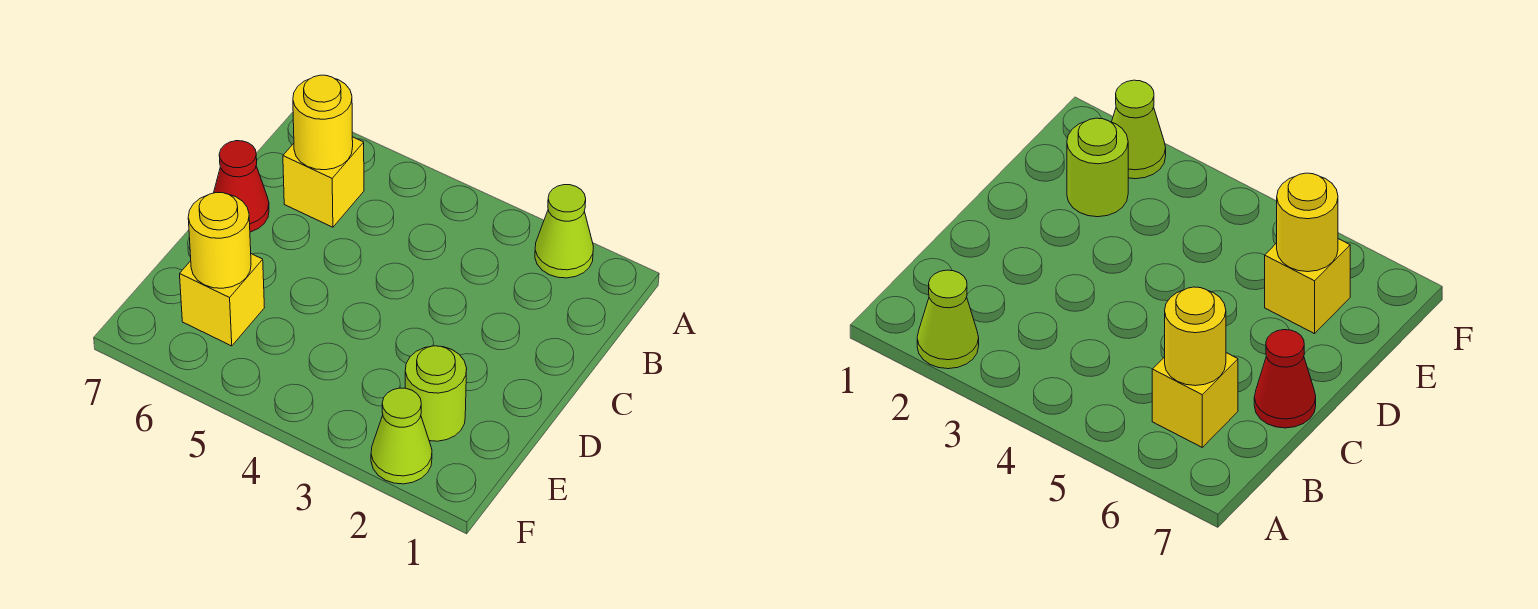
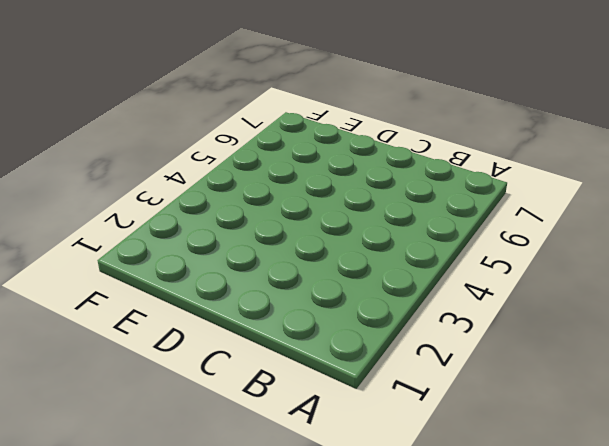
none -> lime cone A2 level 1
none -> yellow brick B6 level 1

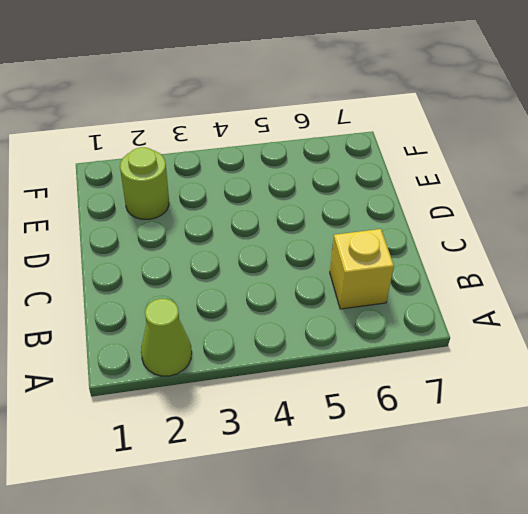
none -> red cone C7 level 1
none -> yellow brick E6 level 1

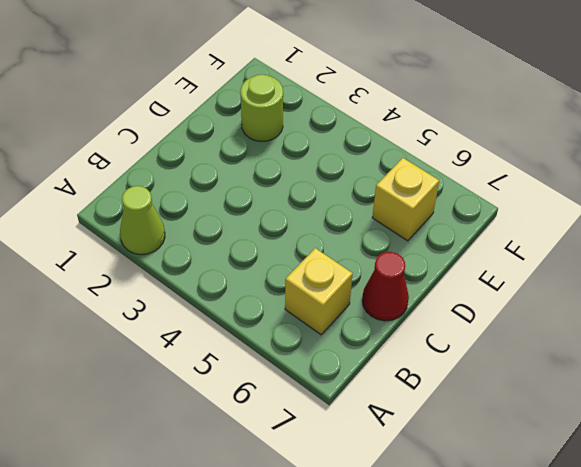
none -> lime cone F2 level 1
none -> yellow round brick B6 level 2

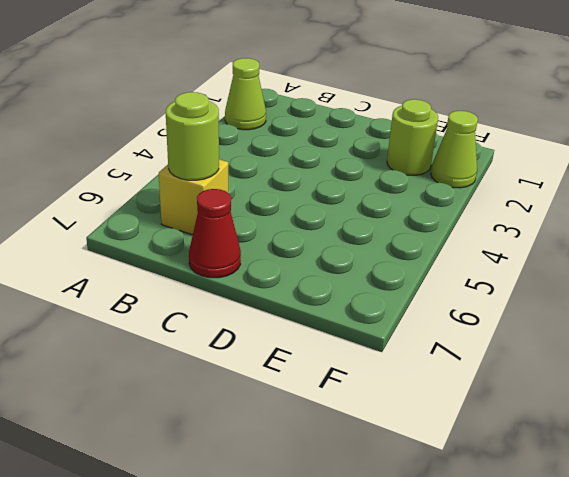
lime round brick B6 level 2 -> yellow round brick B6 level 2
none -> yellow brick E6 level 1
none -> yellow round brick E6 level 2

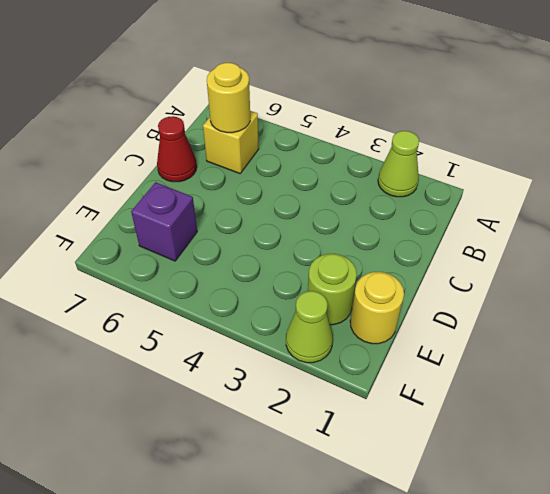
yellow round brick E1 level 1 -> yellow round brick E6 level 2
purple brick E6 level 1 -> yellow brick E6 level 1

